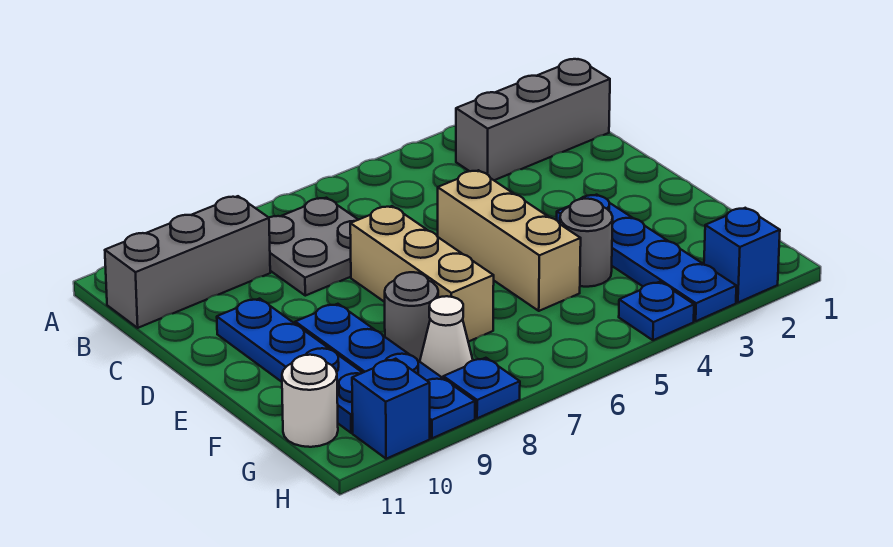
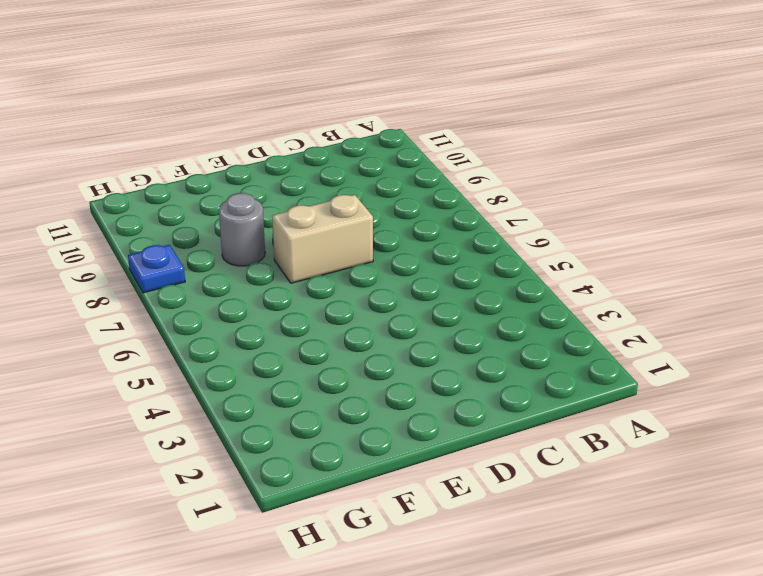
tan brick D7:E7 level 1 -> tan brick D7:F7 level 1
none -> grey brick B1:B3 level 1
none -> grey plate B7:C8 level 1
none -> grey brick B9:B11 level 1

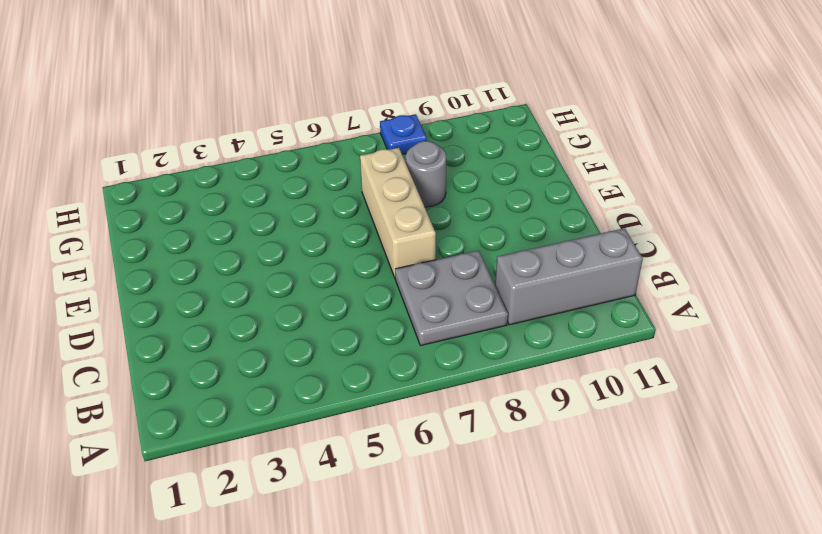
none -> grey brick B1:B3 level 1
none -> tan brick D5:F5 level 1
none -> blue plate D10:G10 level 1

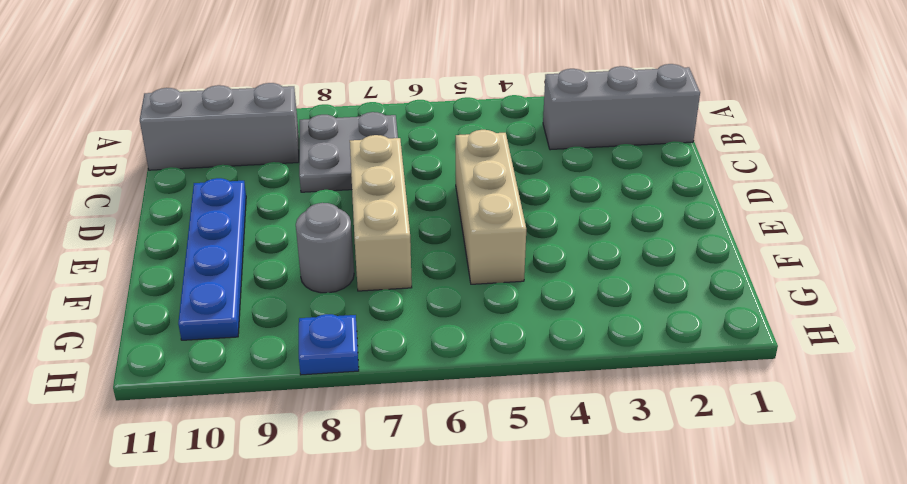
none -> blue plate E3:H3 level 1
none -> blue plate E9:H9 level 1
none -> grey round brick F4 level 1

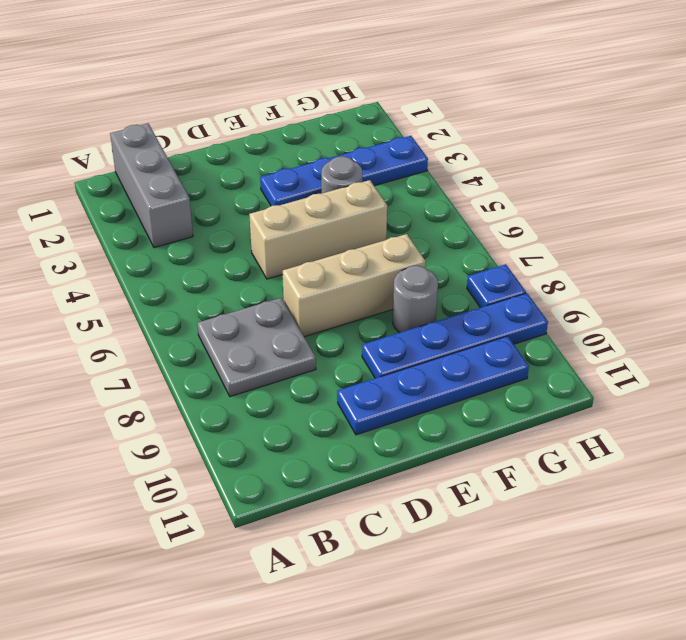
none -> grey brick B9:B11 level 1
none -> white cone G8 level 1
none -> white round brick G11 level 1

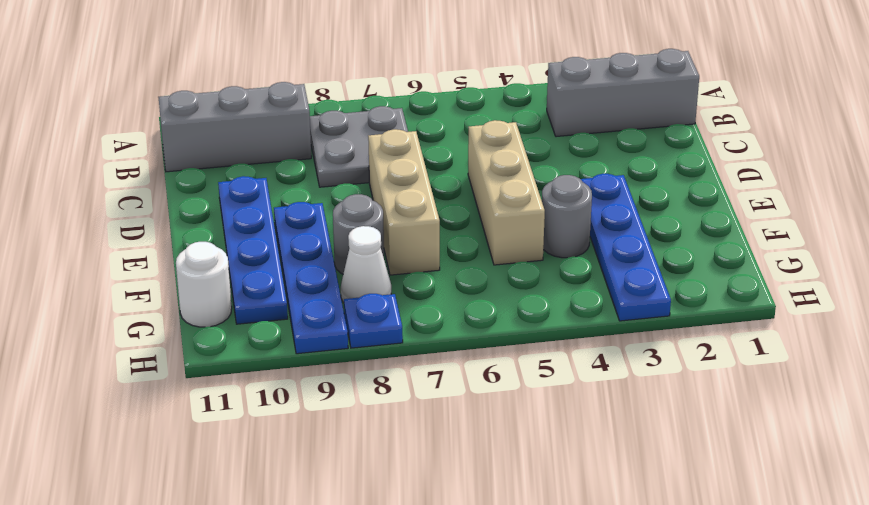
none -> blue brick H2 level 1
none -> blue plate H4 level 1
none -> blue brick H10 level 1

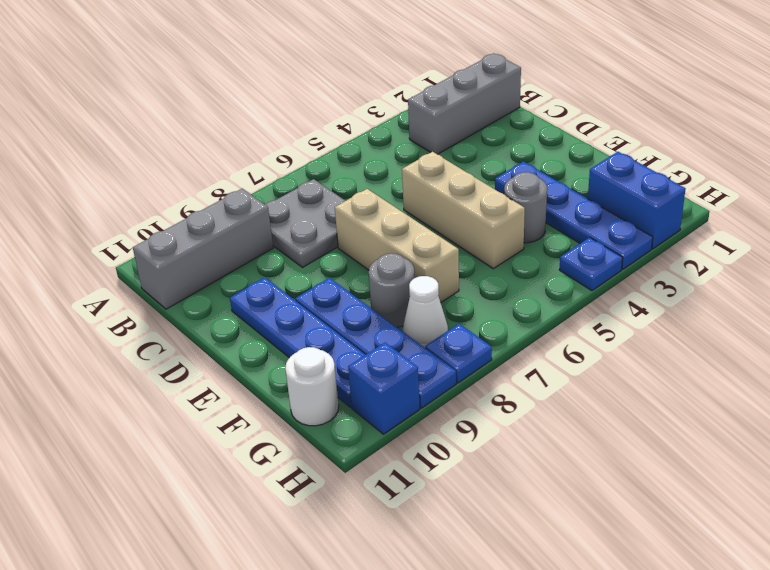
blue brick G2:H2 level 1 -> blue brick H2 level 1

